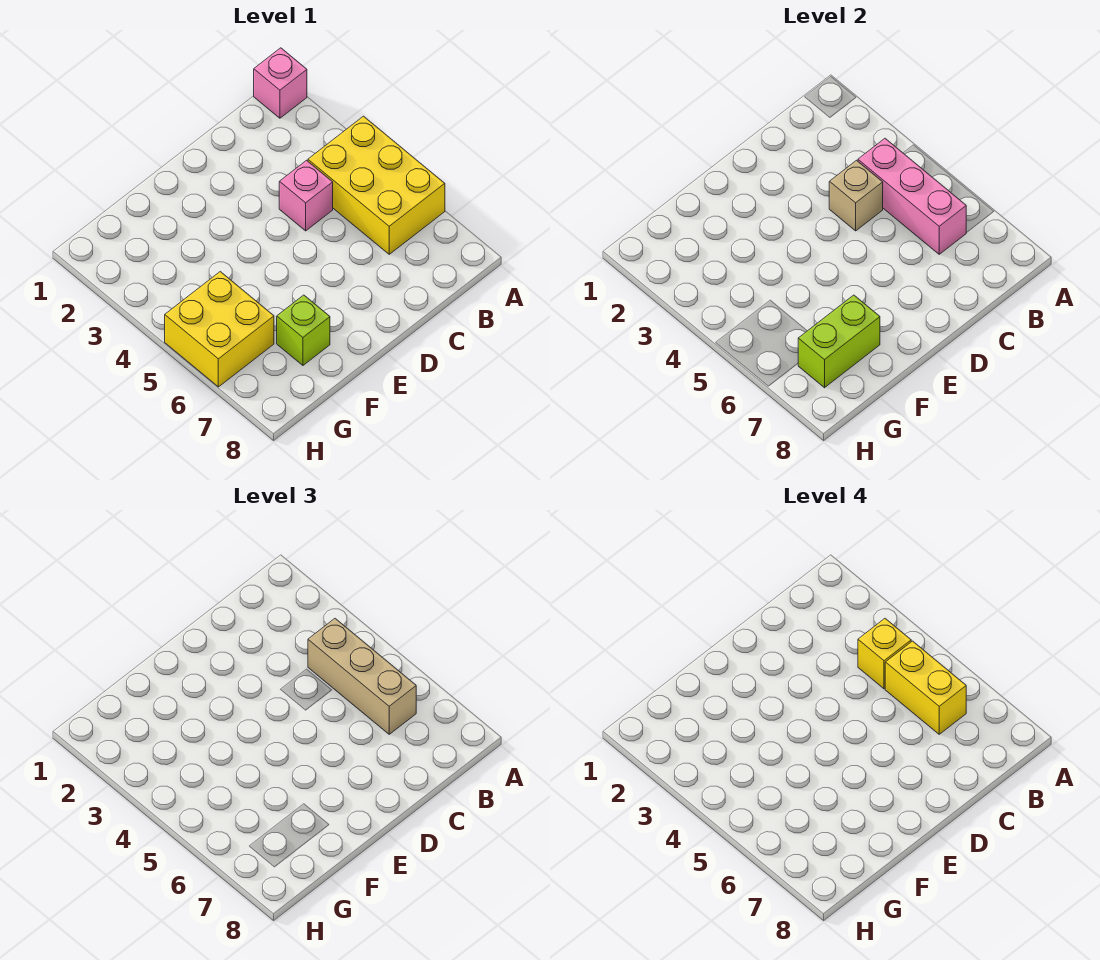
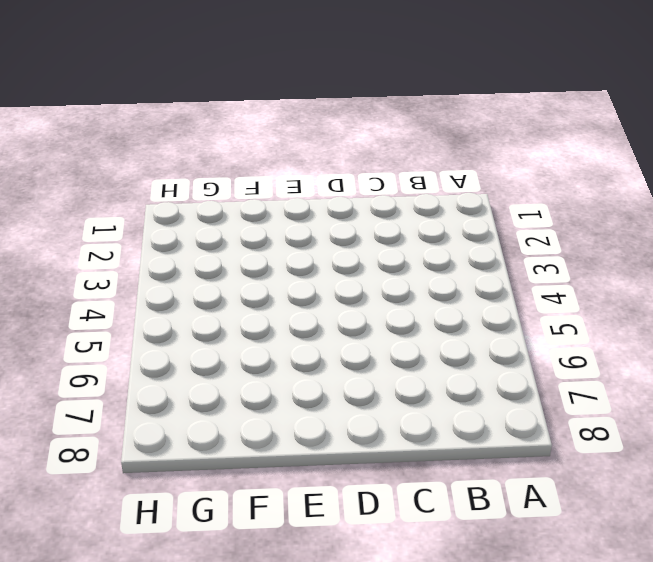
none -> pink brick A1 level 1
none -> yellow brick A4:B6 level 1

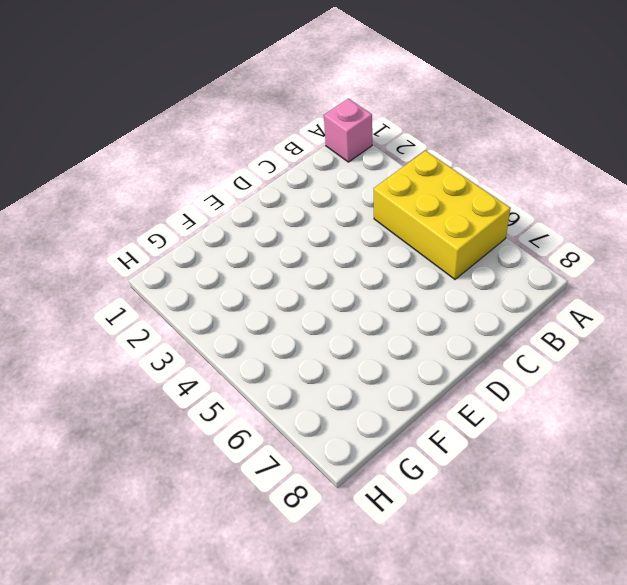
none -> pink brick C4 level 1
none -> lime brick F7 level 1

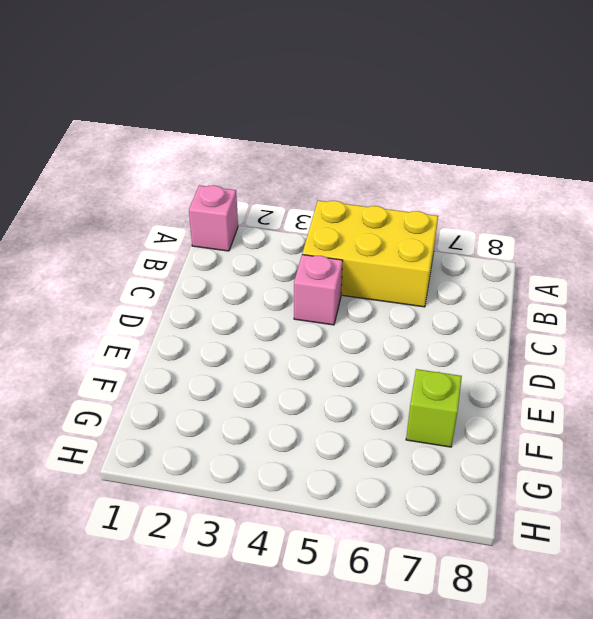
none -> yellow brick G5:H6 level 1
none -> pink brick B4:B6 level 2

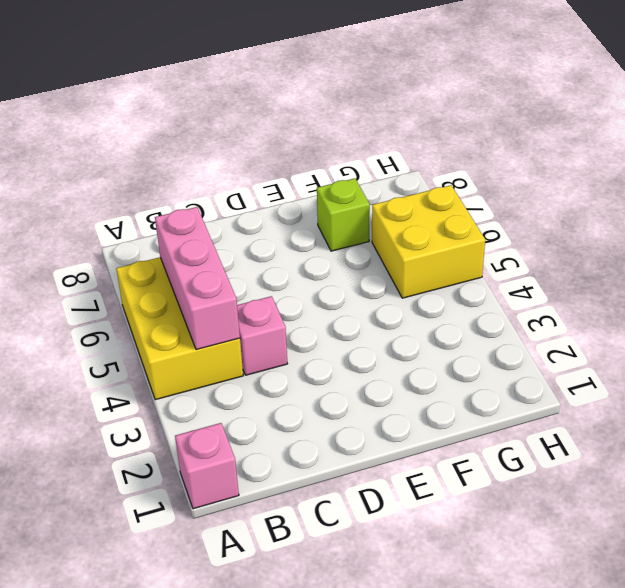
none -> tan brick C4 level 2
none -> lime brick F7:G7 level 2

